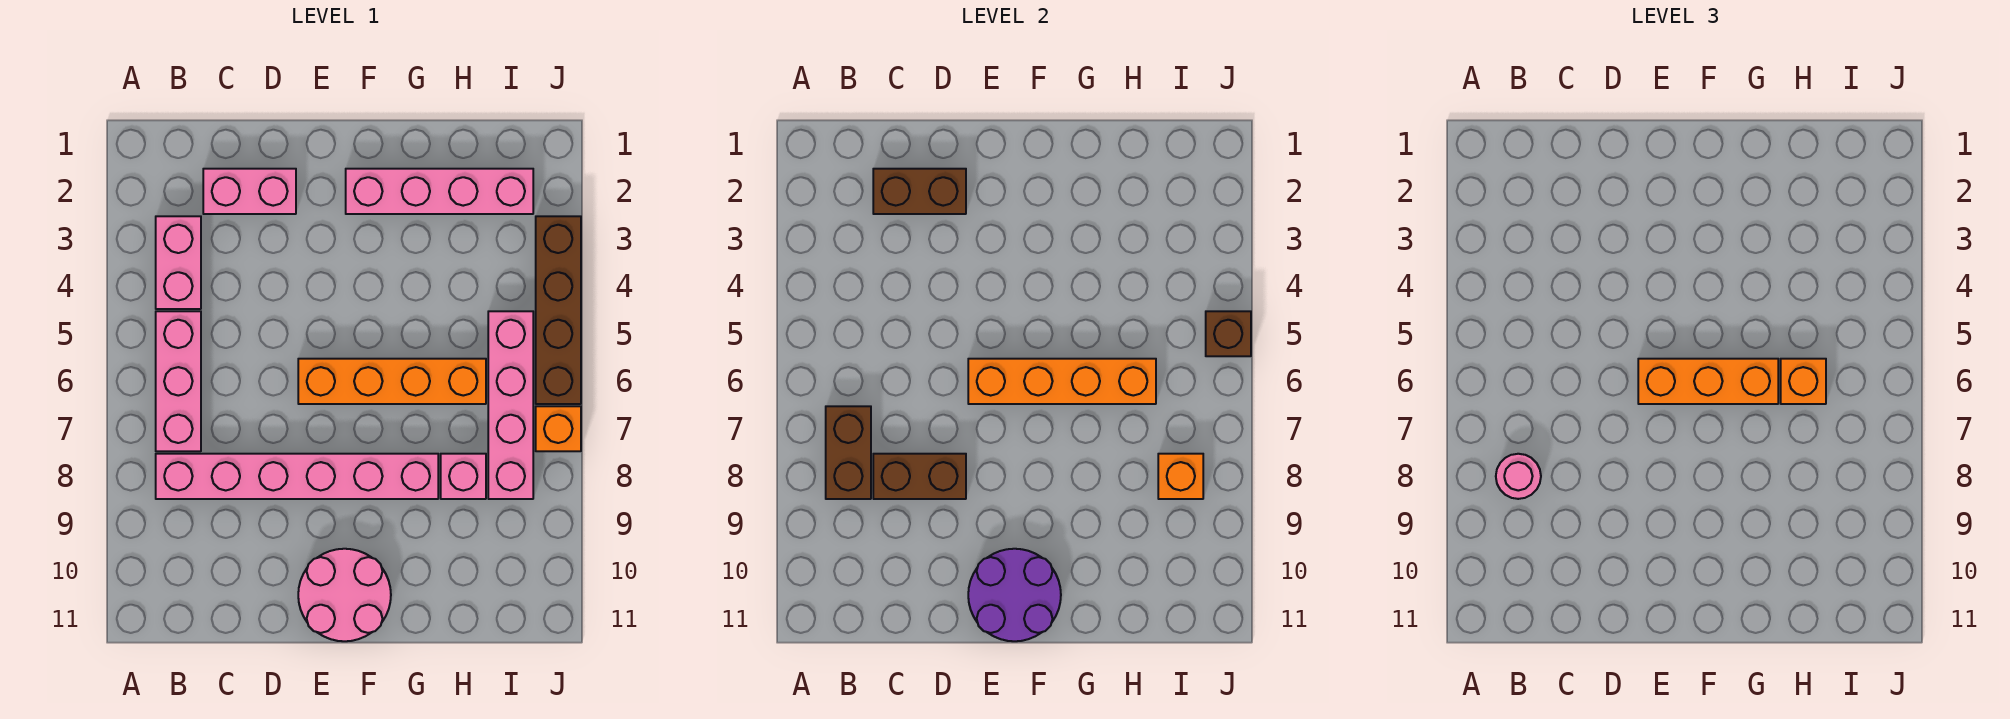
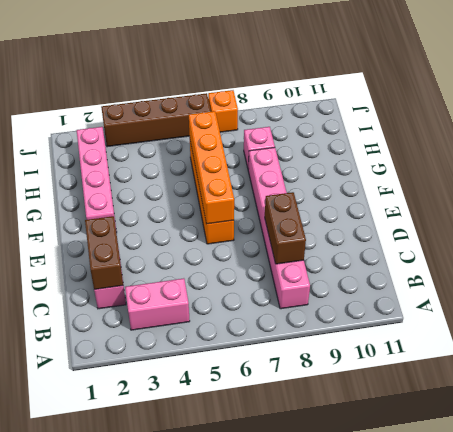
none -> pink brick B5:B7 level 1
none -> pink round brick E10:F11 level 1
none -> pink brick I5:I8 level 1

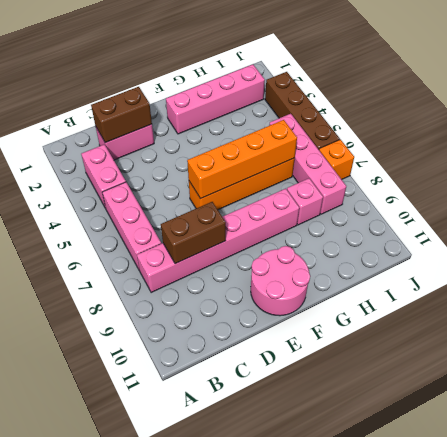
none -> brown brick B7:B8 level 2
none -> purple round brick E10:F11 level 2
none -> orange brick I8 level 2

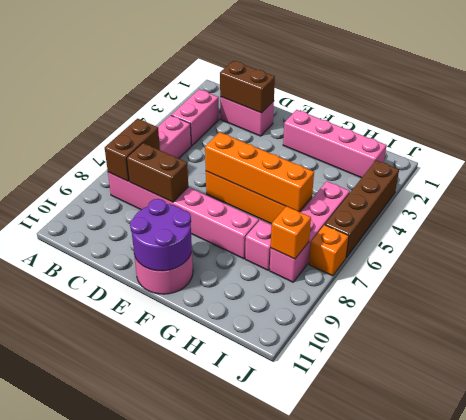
none -> brown brick J5 level 2
none -> pink round brick B8 level 3
none -> orange brick E6:G6 level 3

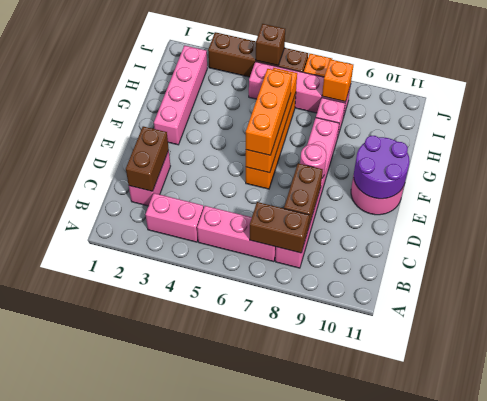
pink round brick E8 level 2 -> pink round brick B8 level 3
none -> orange brick H6 level 3

